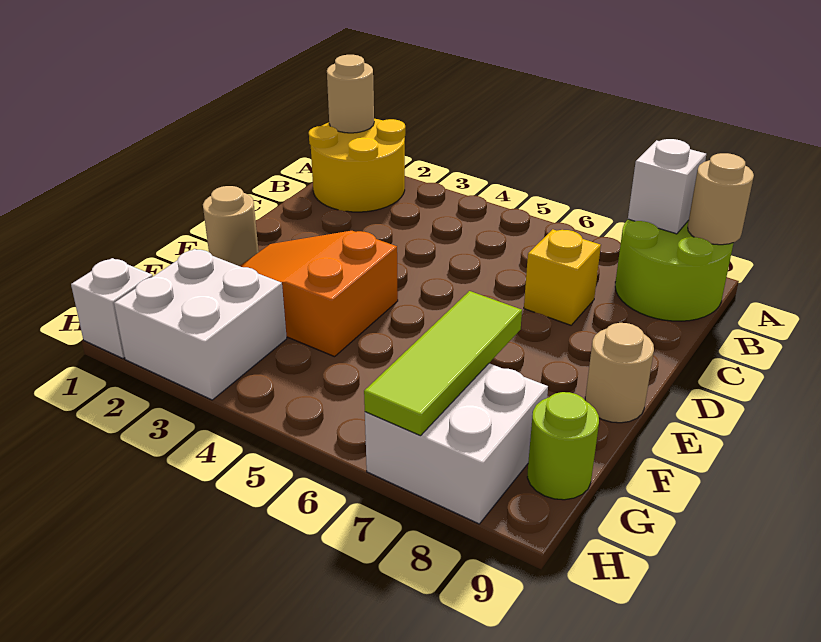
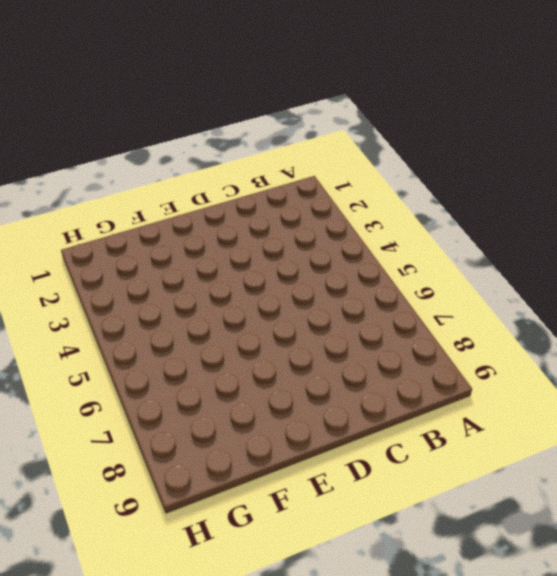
none -> yellow round brick A1:B2 level 1
none -> lime round brick A8:B9 level 1
none -> yellow brick C7 level 1

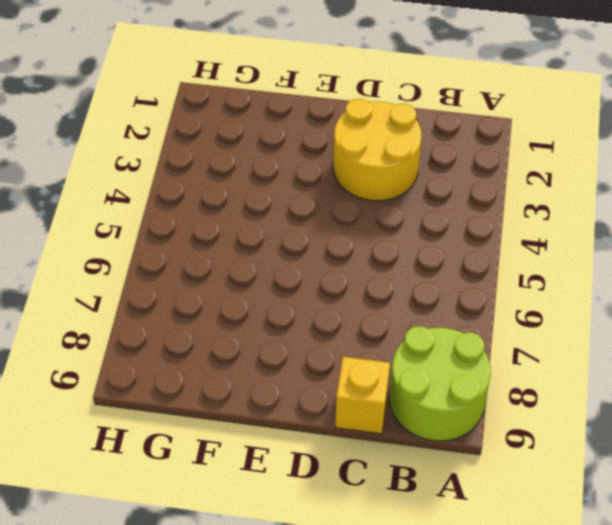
yellow round brick C2:D3 level 1 -> yellow round brick A1:B2 level 1
yellow brick C9 level 1 -> yellow brick C7 level 1
none -> tan round brick E1 level 1
none -> orange slope E2:F4 level 1 top 4
none -> tan round brick E9 level 1

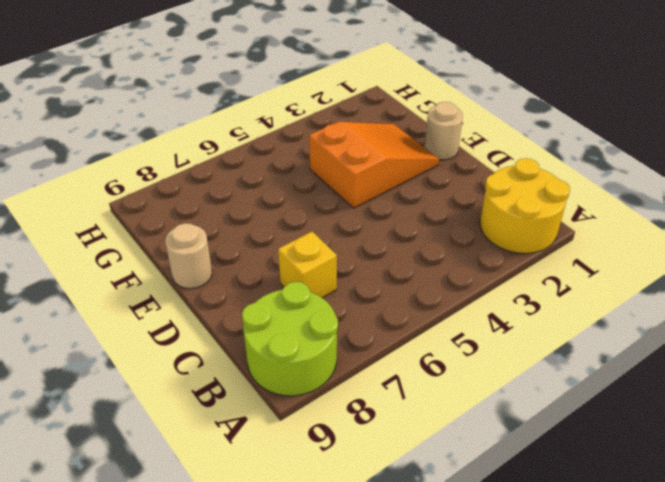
none -> white brick G2:H3 level 1
none -> white brick G7:H8 level 1
none -> lime round brick G9 level 1

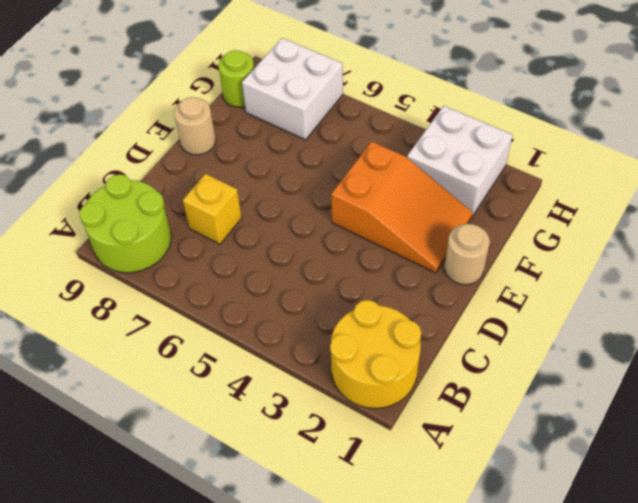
none -> white brick H1 level 1
none -> tan round brick A1 level 2
none -> white brick A8 level 2

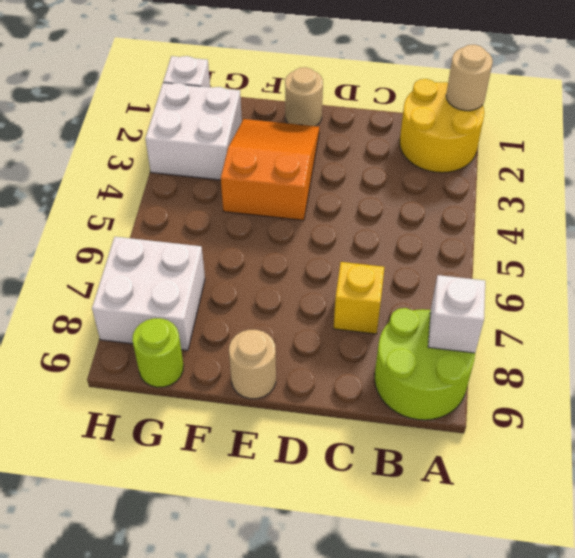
none -> tan round brick A9 level 2
none -> lime tile F7:H7 level 2

